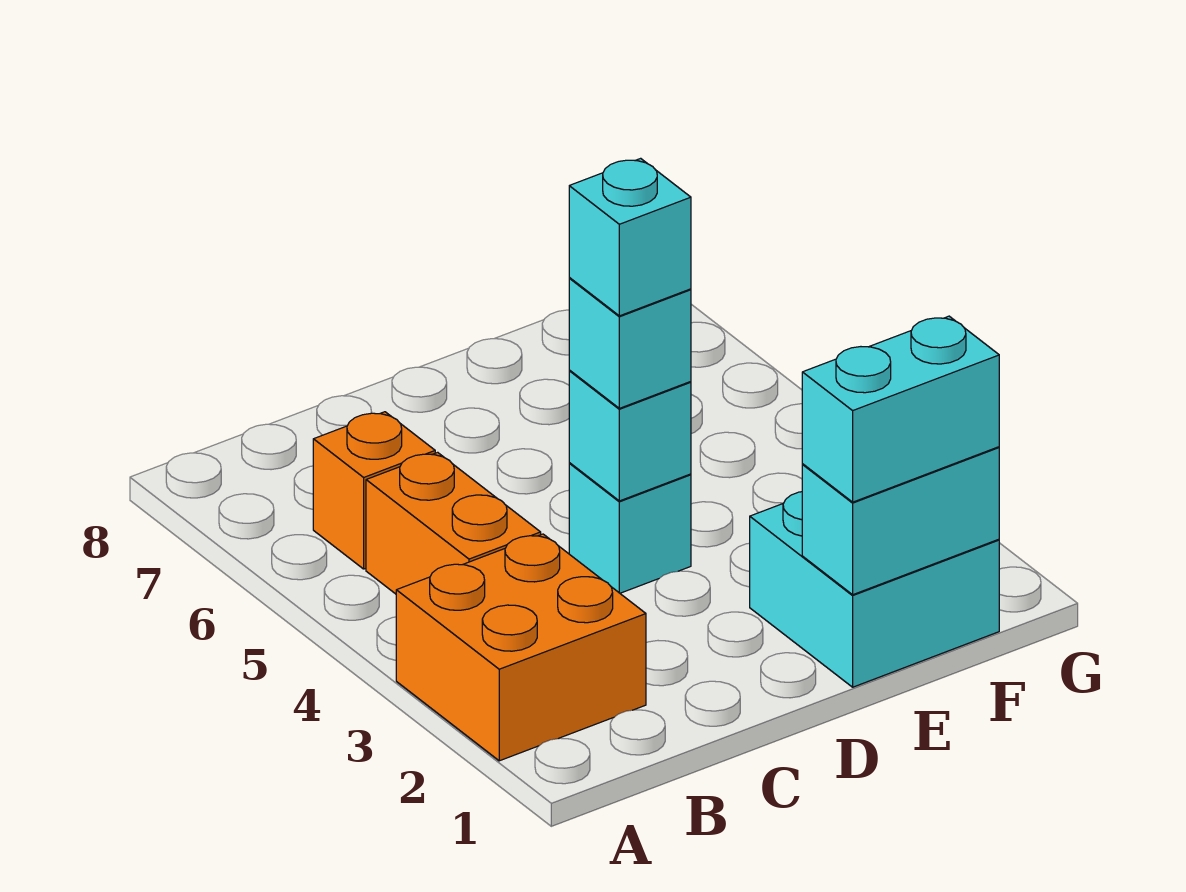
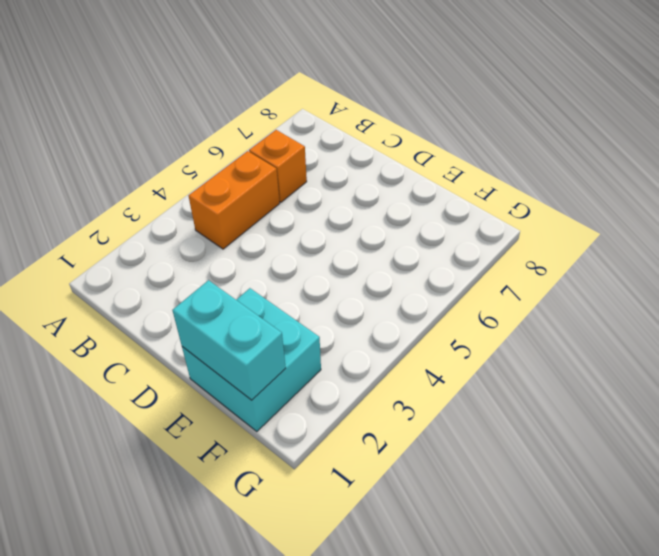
none -> orange brick A2:B3 level 1
none -> cyan brick D4 level 1

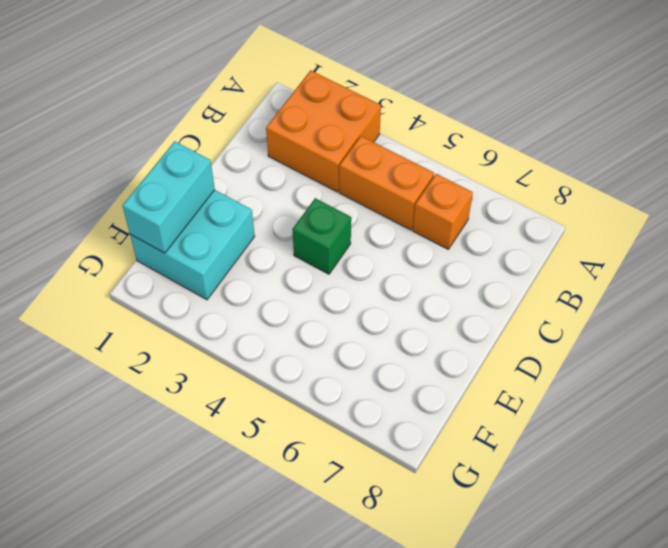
green brick D4 level 1 -> cyan brick D4 level 1
none -> cyan brick D4 level 2
none -> cyan brick D4 level 3

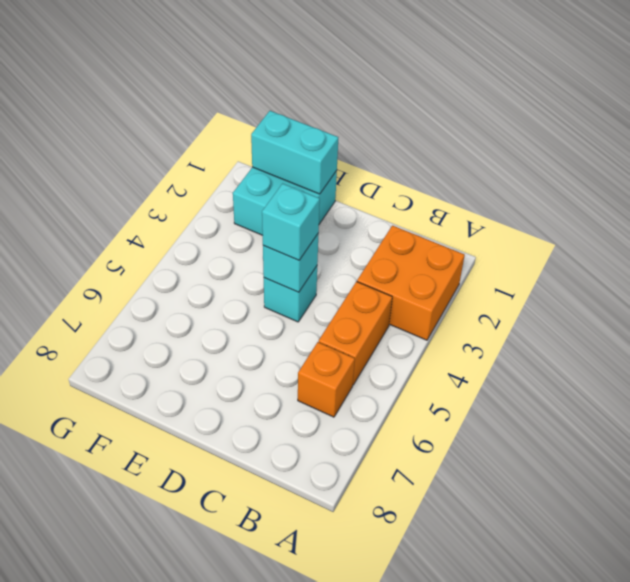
none -> cyan brick E1:F1 level 3
none -> cyan brick D4 level 4

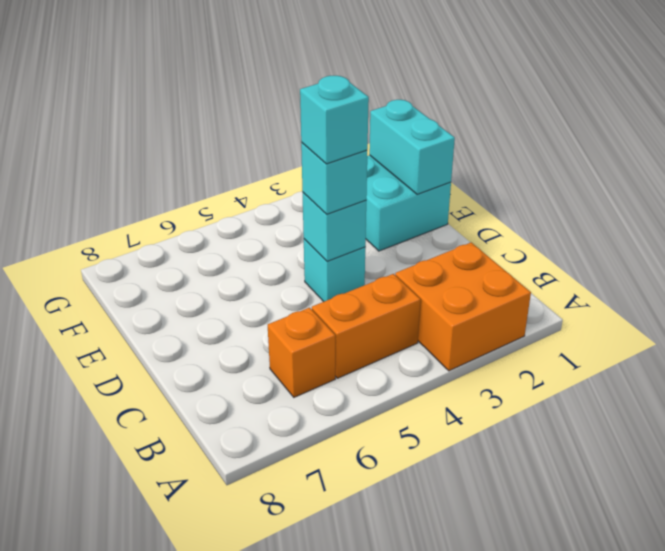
none -> cyan brick E1:F1 level 3

